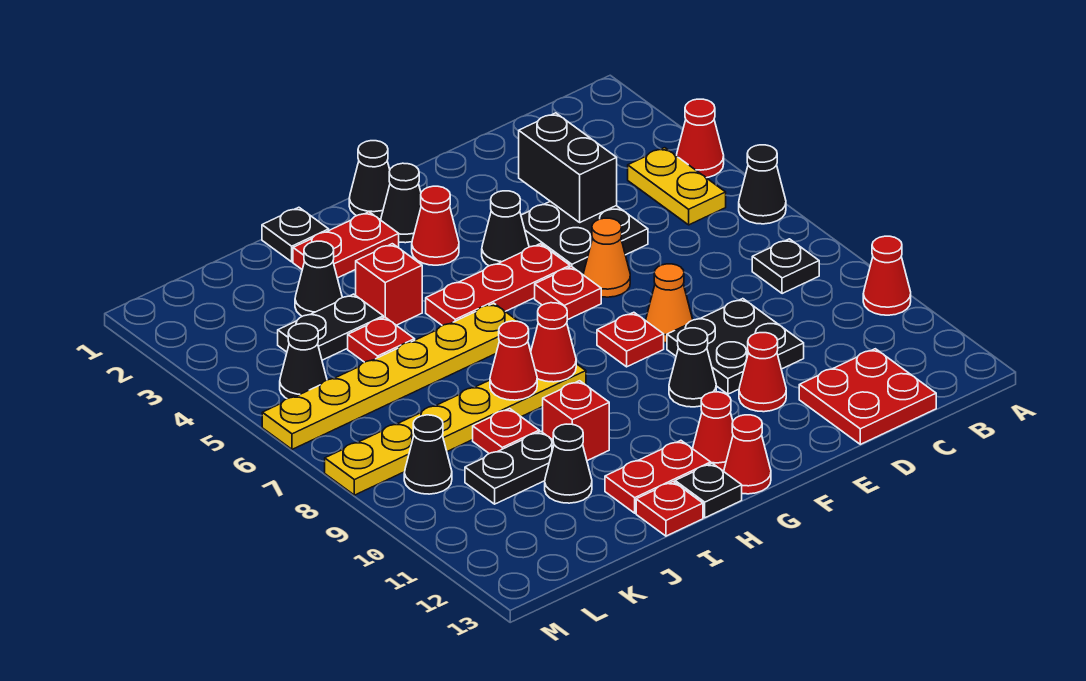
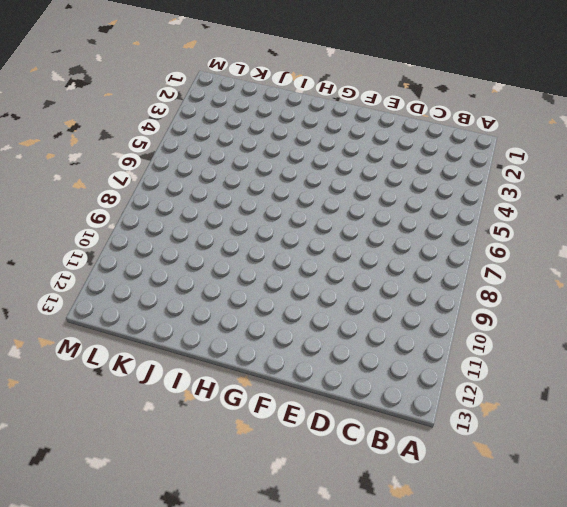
none -> red cone A4 level 1
none -> black cone A6 level 1
none -> red cone A10 level 1
none -> yellow plate B4:B5 level 1

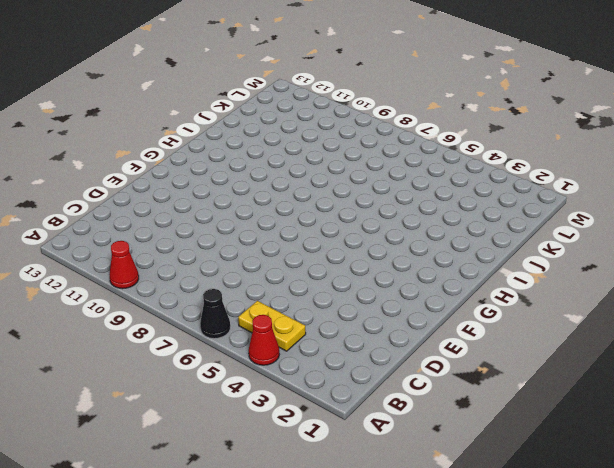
none -> black plate B8 level 1
none -> red plate C12:D13 level 1
none -> black plate D4:E5 level 1
none -> black plate D9:E10 level 1

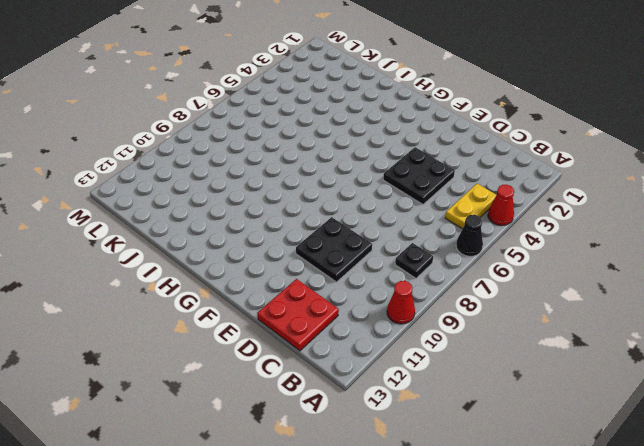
none -> orange cone E6 level 1
none -> orange cone E8 level 1
none -> red cone E11 level 1
none -> black cone F4 level 1

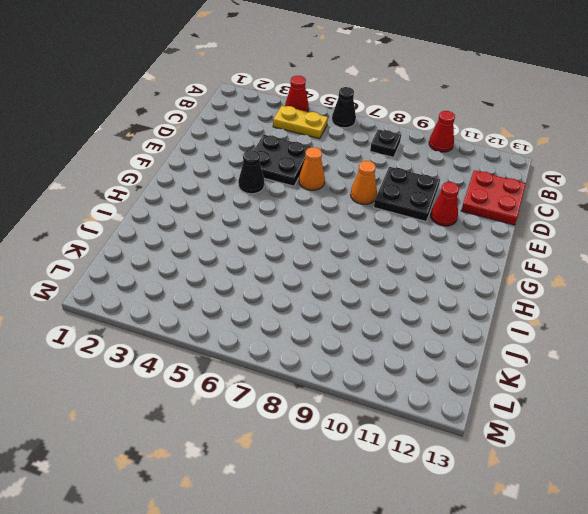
none -> red plate F5:H5 level 1
none -> red plate F6 level 1
none -> red plate F8 level 1
none -> black cone F10 level 1

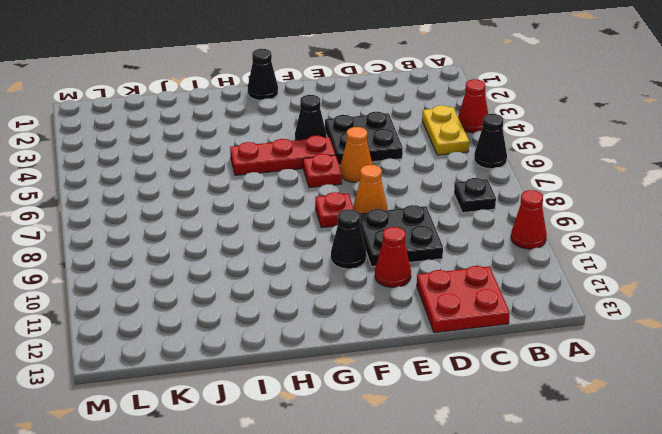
none -> black cone G2 level 1
none -> red cone G3 level 1
none -> red cone G12 level 1
none -> red cone G13 level 1

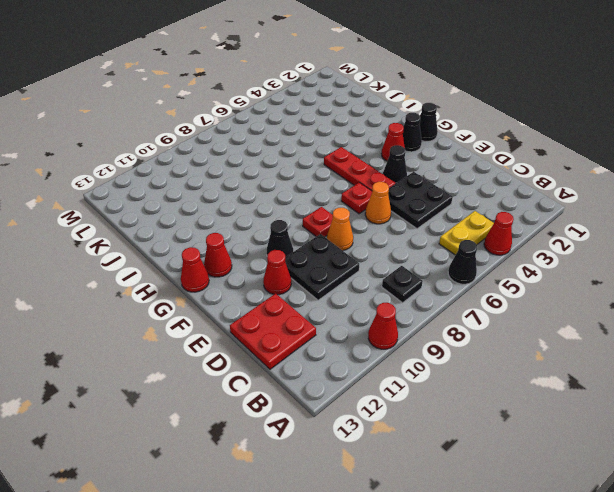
none -> red plate H2:I2 level 1
none -> yellow plate H6:M6 level 1
none -> yellow plate H8:M8 level 1
none -> red plate H12:I12 level 1

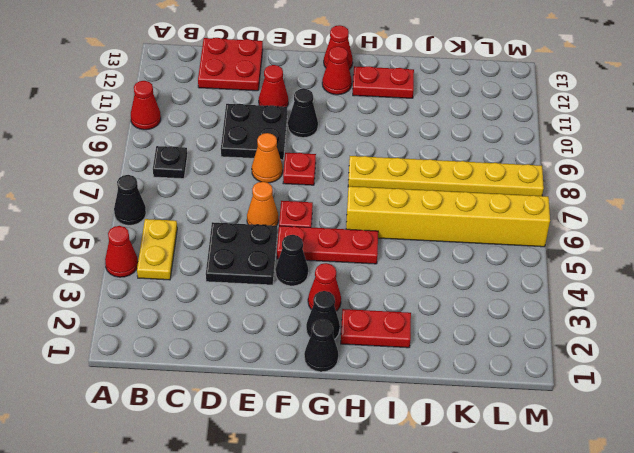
yellow brick H6:M6 level 1 -> yellow plate H6:M6 level 1
none -> black plate H13 level 1
none -> black plate I1 level 1
none -> red brick I4 level 1
none -> red brick I10 level 1

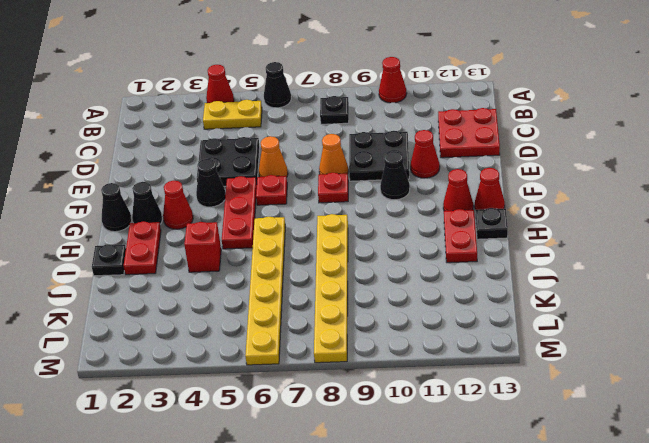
none -> red brick I10 level 1
none -> red plate I13 level 1
none -> black cone J3 level 1
none -> black plate J4:K4 level 1

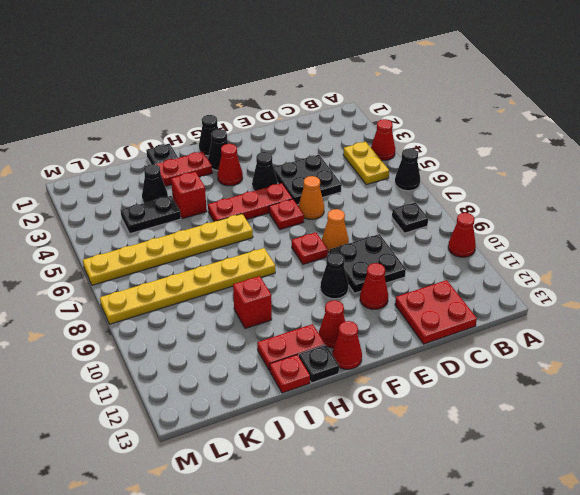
none -> red plate J5 level 1
none -> red plate J9 level 1
none -> black plate J10:K10 level 1
none -> black cone J11 level 1

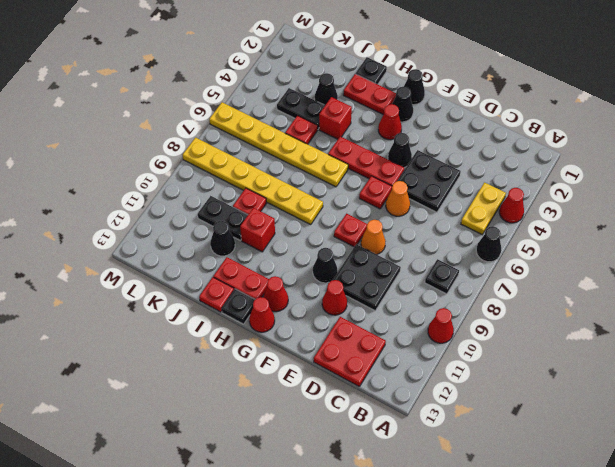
none -> black cone L5 level 1
none -> black cone L9 level 1
none -> black brick D3:D4 level 2
none -> red cone H8 level 2

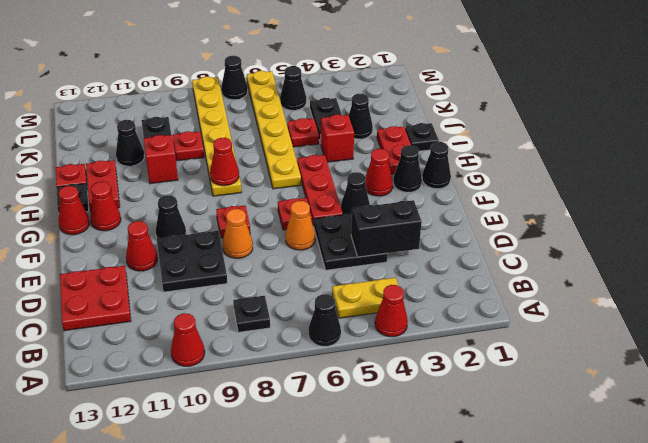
black cone M7 level 1 -> black cone L9 level 1
none -> red cone I8 level 2

